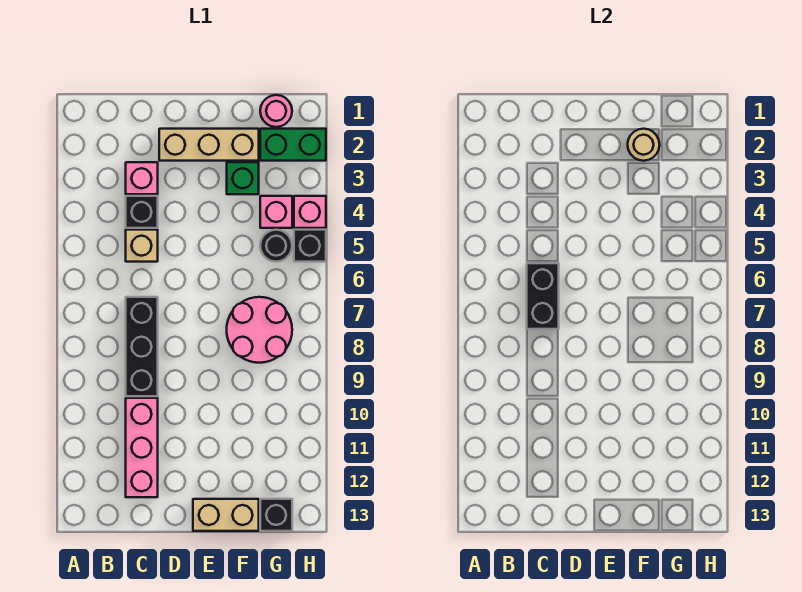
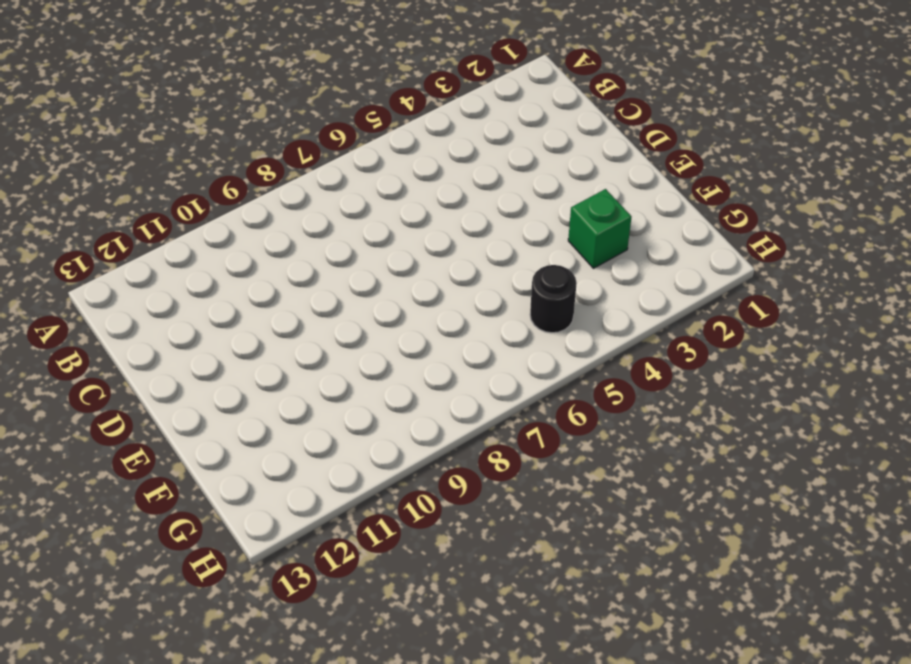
none -> pink brick C3 level 1
none -> black brick C4 level 1
none -> tan brick C5 level 1

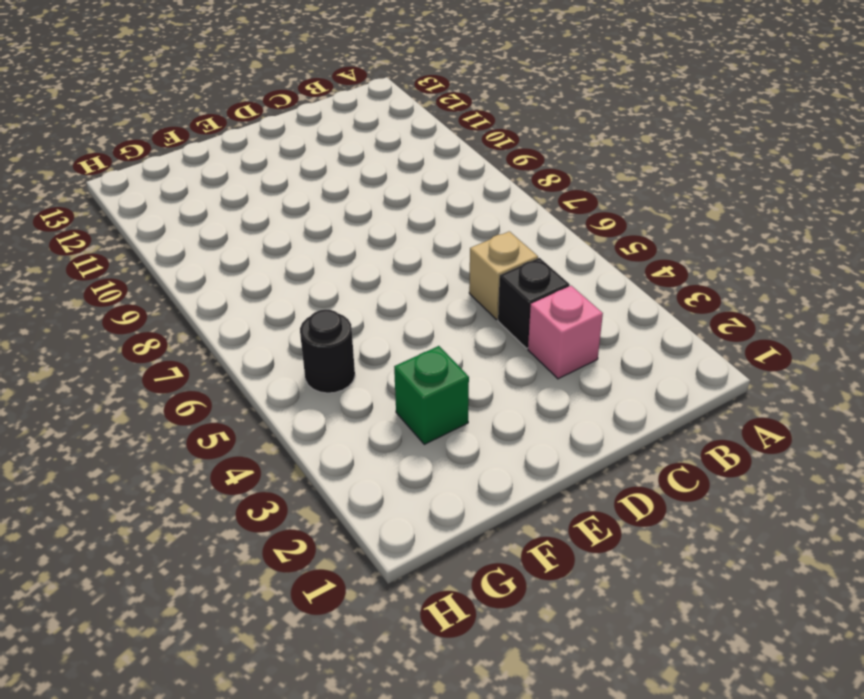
none -> black brick C7:C9 level 1
none -> pink brick C10:C12 level 1
none -> tan brick D2:F2 level 1

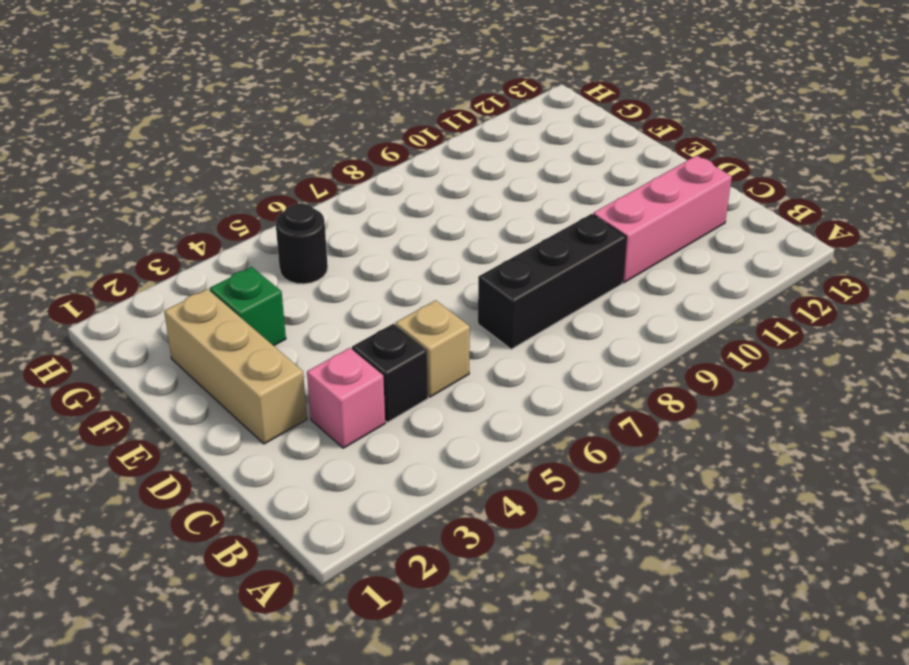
none -> tan brick E13:F13 level 1
none -> pink round brick F7:G8 level 1
none -> pink round brick G1 level 1

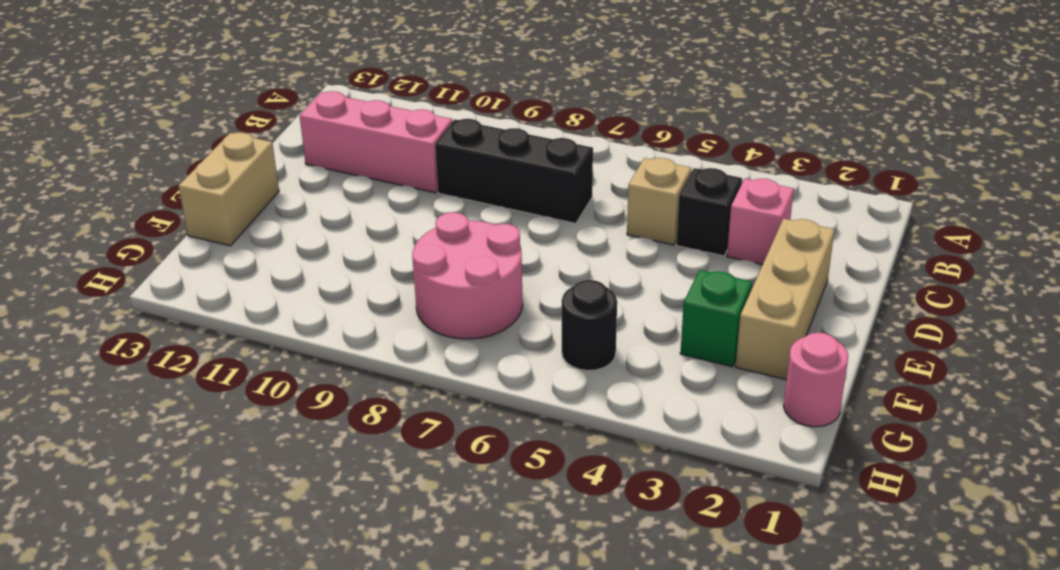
none -> green brick G2:H2 level 1
none -> pink brick G4 level 1
none -> black brick G13 level 1

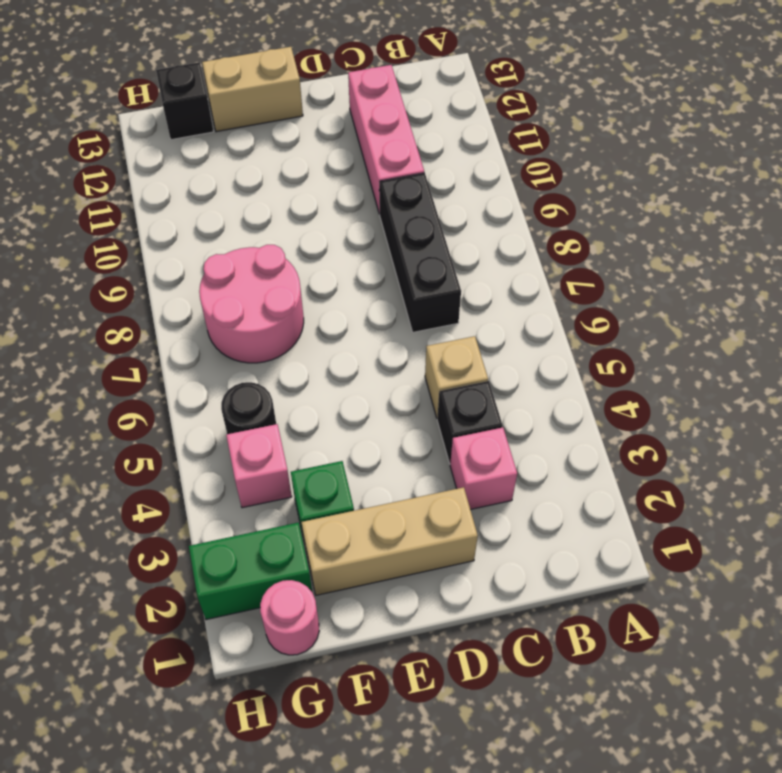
none -> pink brick H4 level 1
none -> black brick H5 level 1
none -> black brick C6:C7 level 2

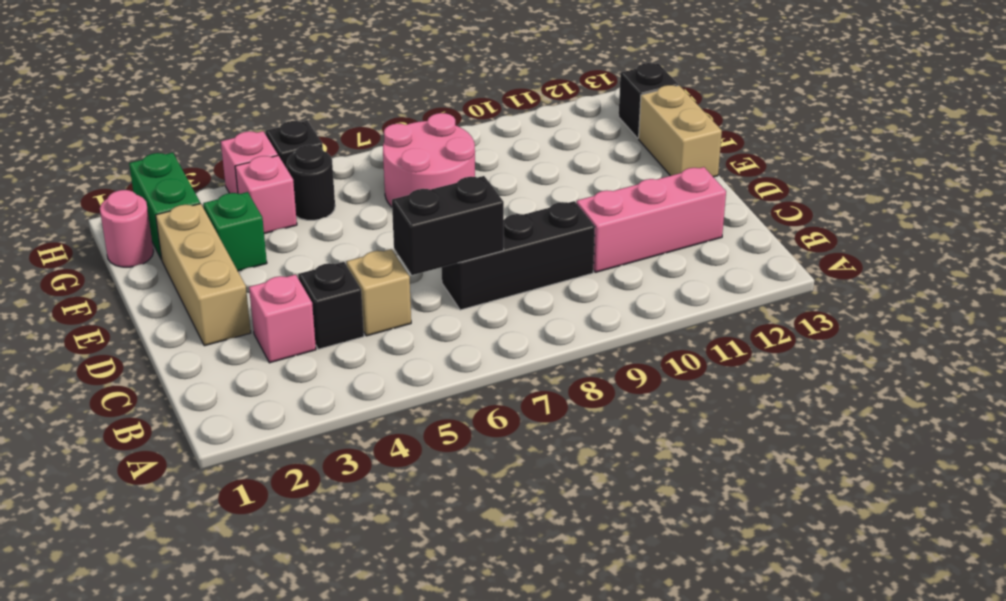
none -> tan round brick F2 level 2

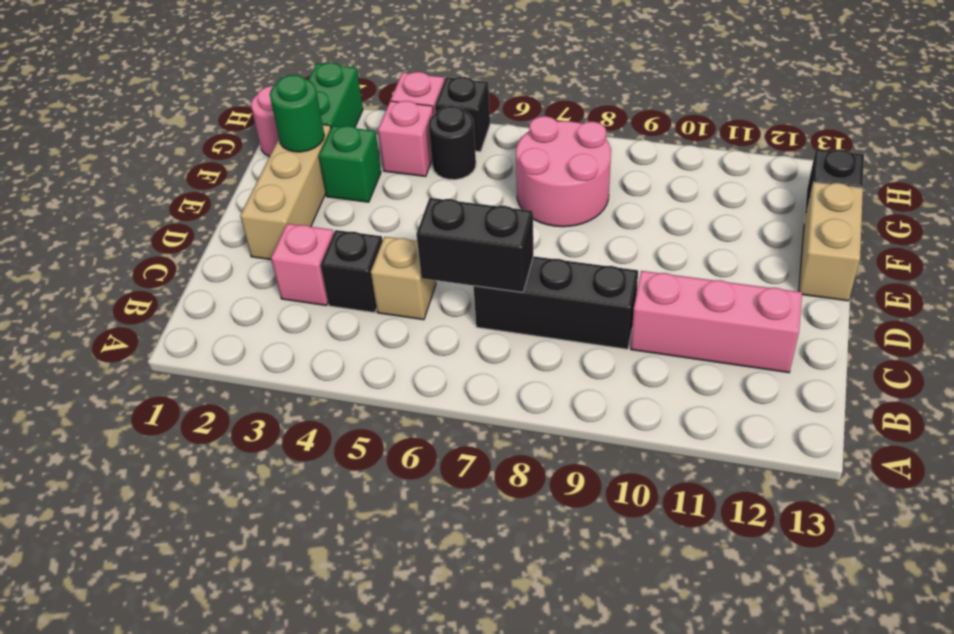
green round brick F2 level 2 -> tan round brick F2 level 2

